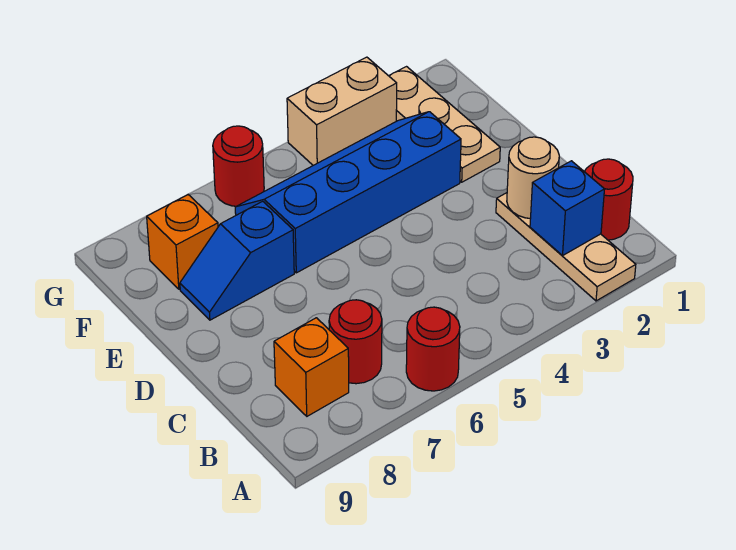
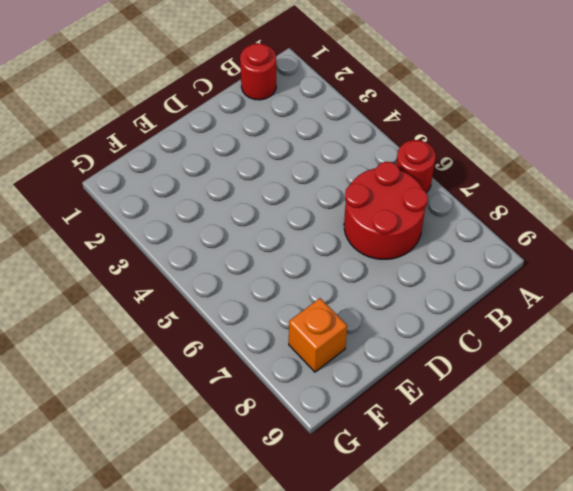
red round brick B6:C7 level 1 -> red round brick B7 level 1
none -> tan plate A2:C2 level 1
none -> orange brick B8 level 1
none -> tan plate E2:G2 level 1

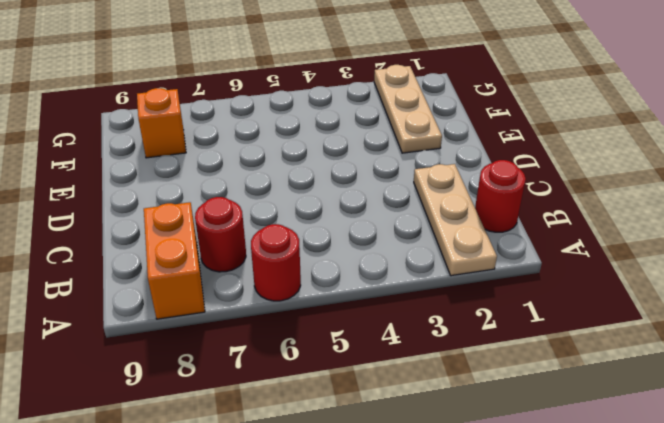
orange brick A8:B8 level 1 -> orange brick B8 level 1
none -> blue slope E3:F6 level 1 top E
none -> blue slope E7:E8 level 1 top 7
none -> tan brick G3:G4 level 1

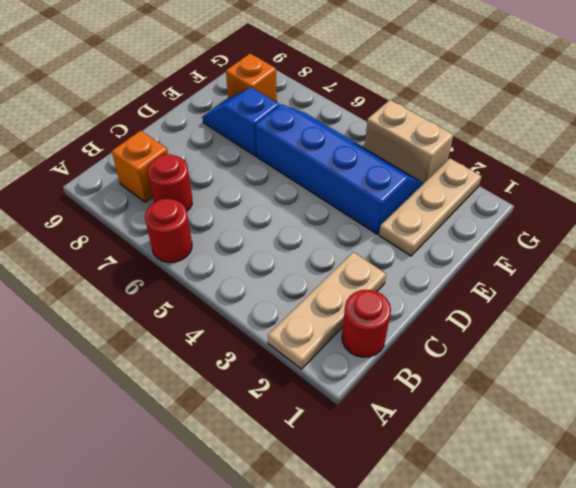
none -> red round brick G6 level 1
none -> blue brick B2 level 2
none -> tan round brick C2 level 2

